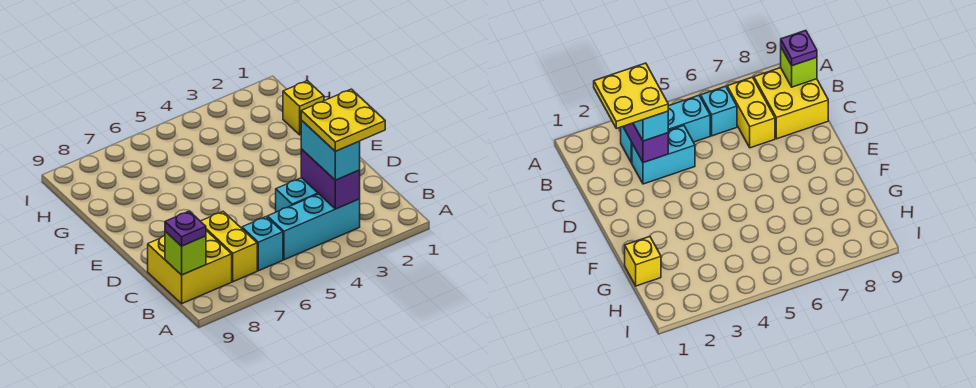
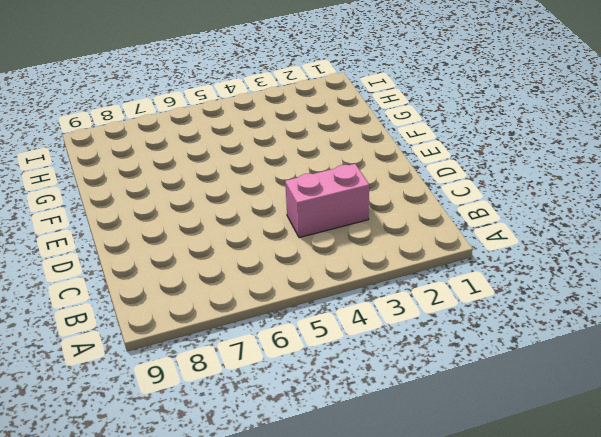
pink brick C3:C4 level 1 -> cyan brick C3:C4 level 1
none -> cyan brick B3:B5 level 1
none -> cyan brick B6 level 1

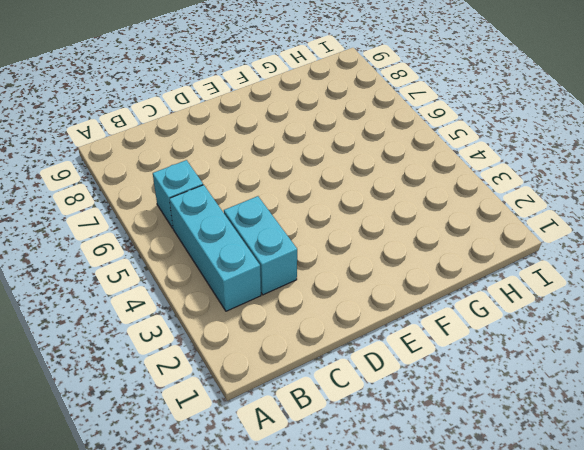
none -> yellow brick B7:C7 level 1
none -> yellow brick B8:C9 level 1

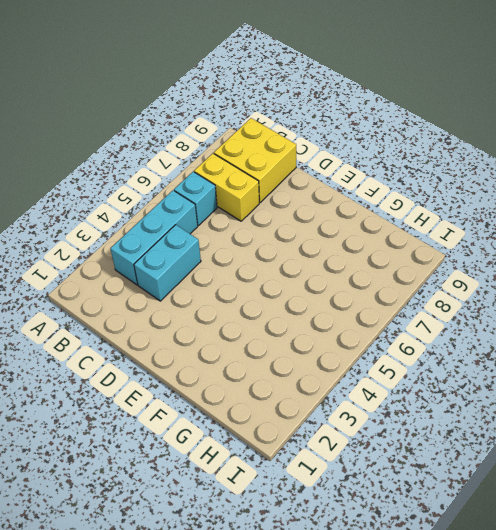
none -> yellow brick G1 level 1
none -> purple brick B3:C3 level 2

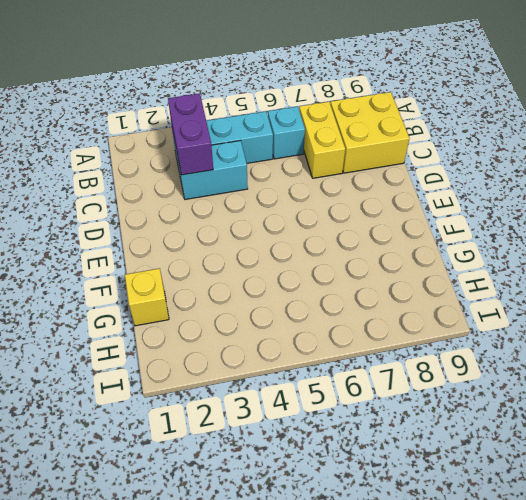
none -> lime brick B9 level 2
none -> cyan brick B3:C3 level 3

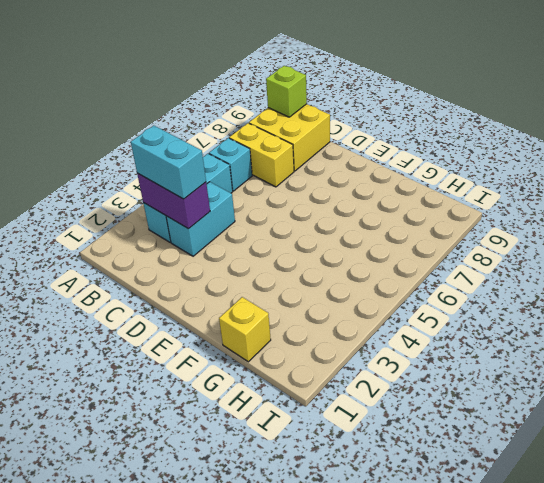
none -> purple plate B9 level 3
none -> yellow plate B2:C3 level 4

